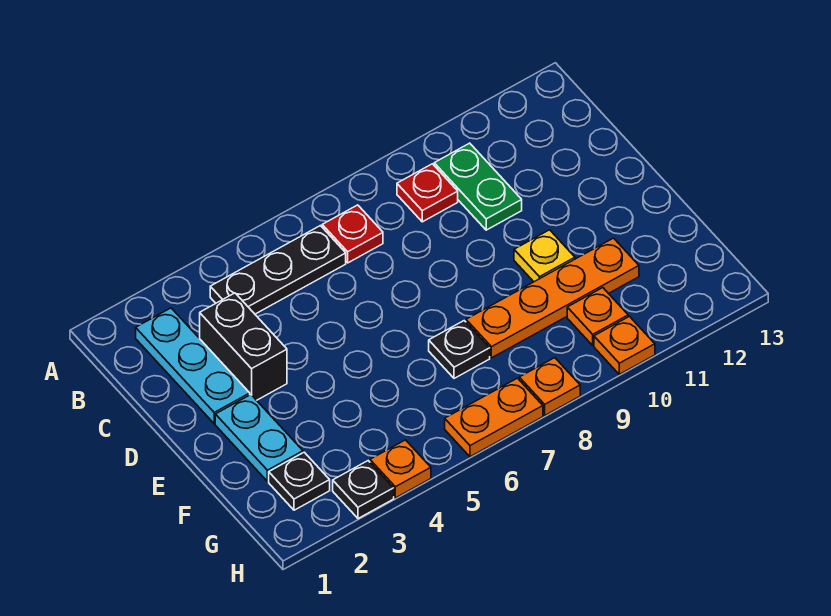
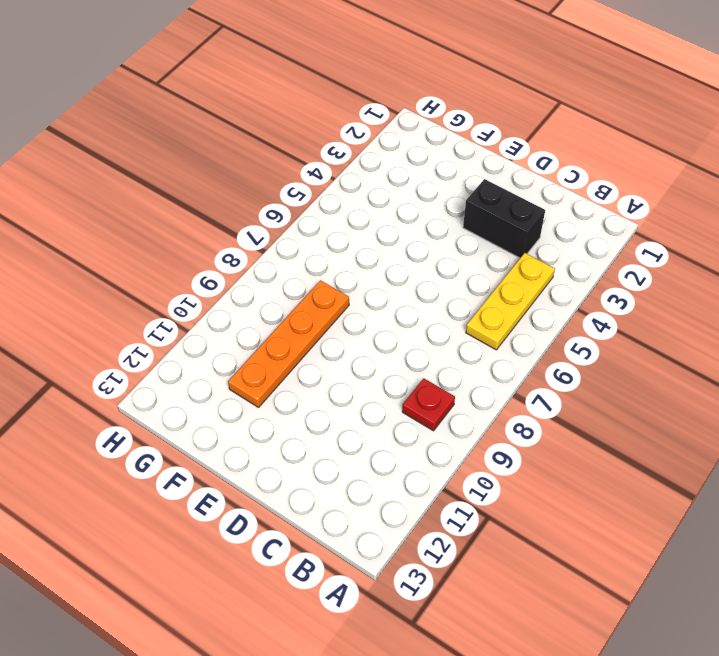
yellow plate B4:B6 level 1 -> black plate B4:B6 level 1
none -> cyan plate B2:D2 level 1
none -> red plate B7 level 1
none -> green plate B10:C10 level 1

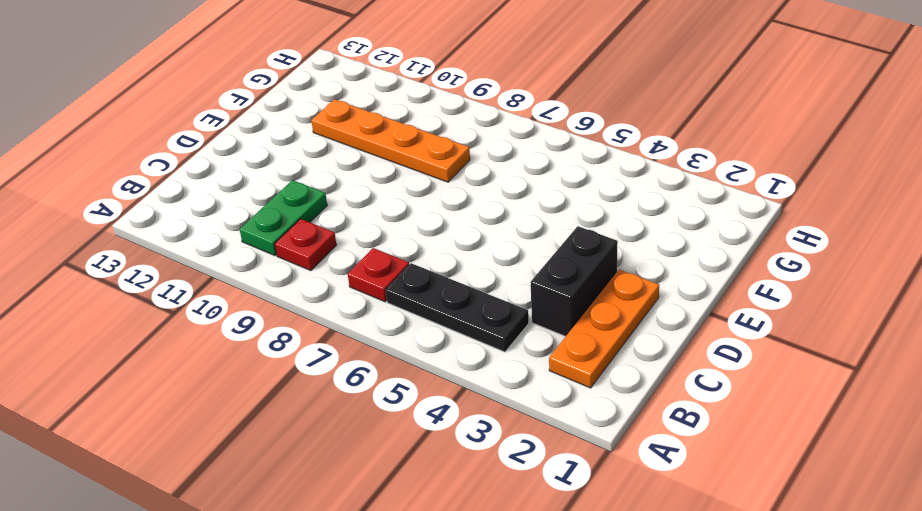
orange plate B2:D2 level 1 -> cyan plate B2:D2 level 1
none -> cyan plate E2:F2 level 1
none -> yellow plate E10 level 1
none -> black plate F7 level 1

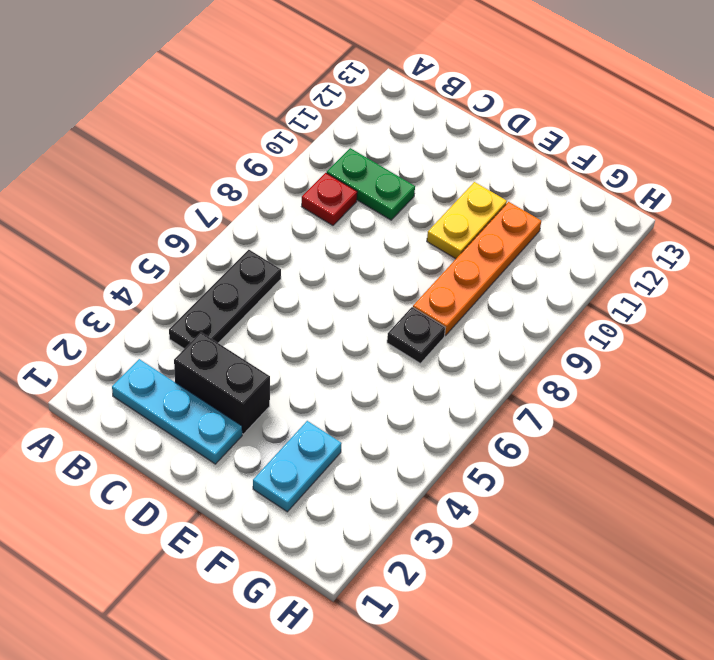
yellow plate E10:E11 level 1 -> yellow plate E10 level 1
cyan plate F2:F3 level 1 -> cyan plate E2:F2 level 1
none -> red plate B7 level 1
none -> black plate G2 level 1
none -> orange plate G10 level 1

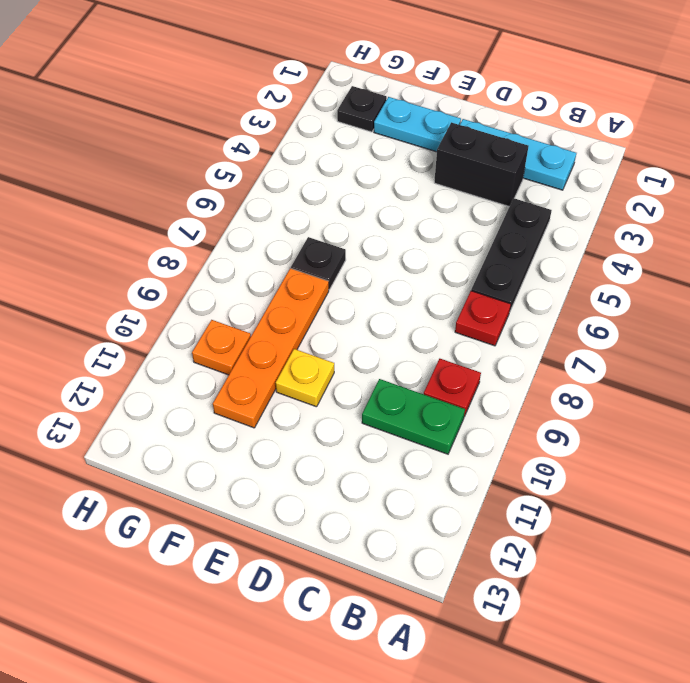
none -> black plate H3 level 1
none -> orange plate H4 level 1
none -> orange plate H6:H7 level 1

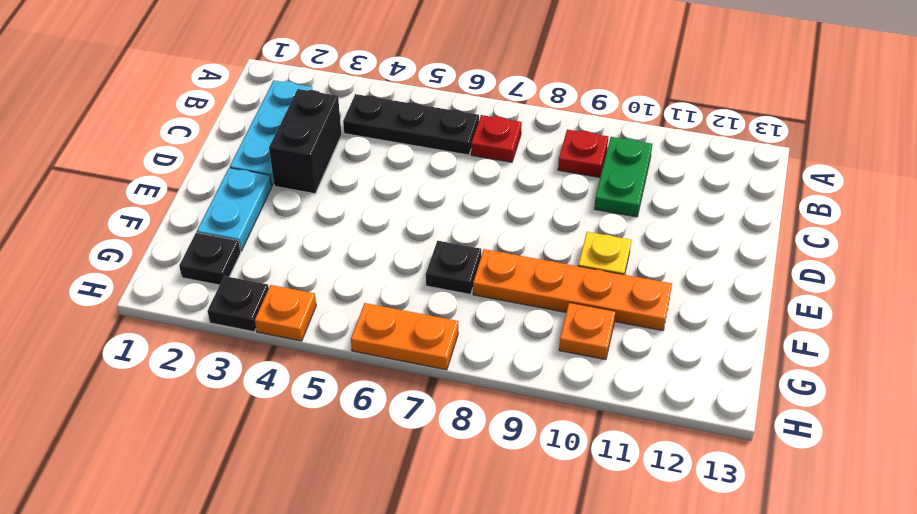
none -> orange plate H8 level 1
none -> orange plate H10 level 1

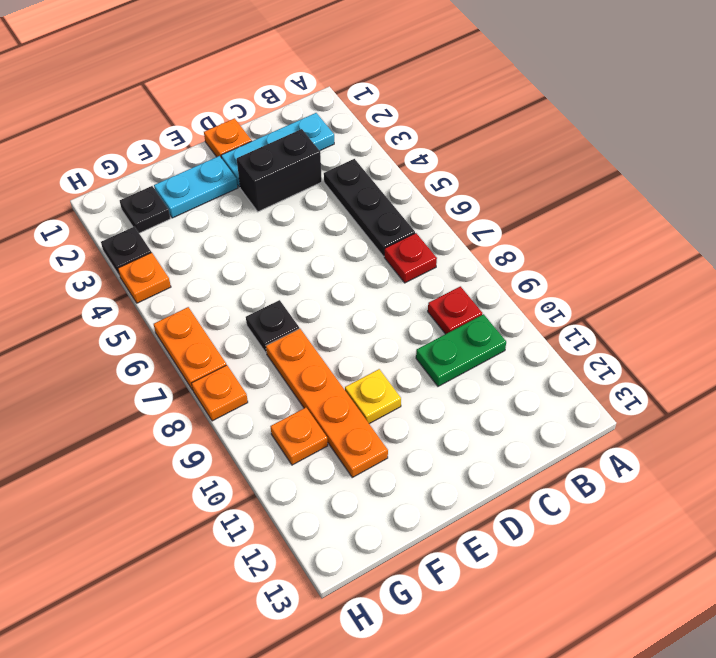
orange plate D1 level 1 -> orange plate H10 level 1

